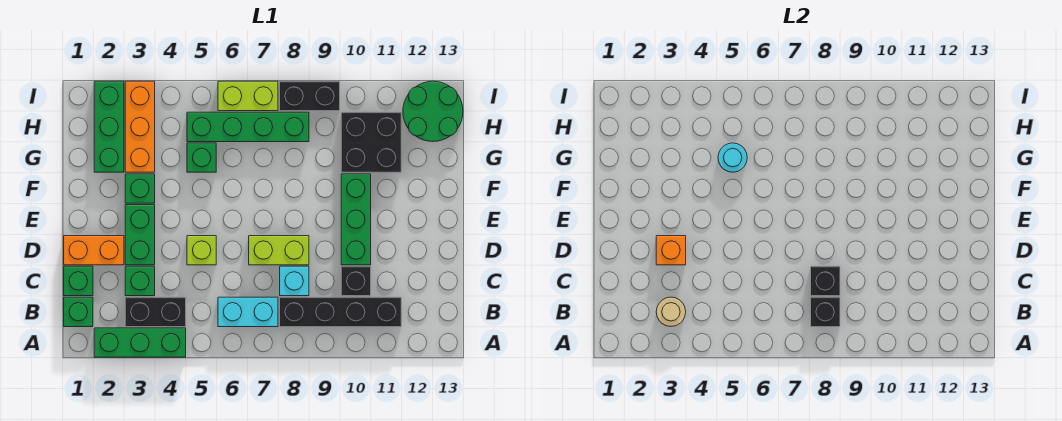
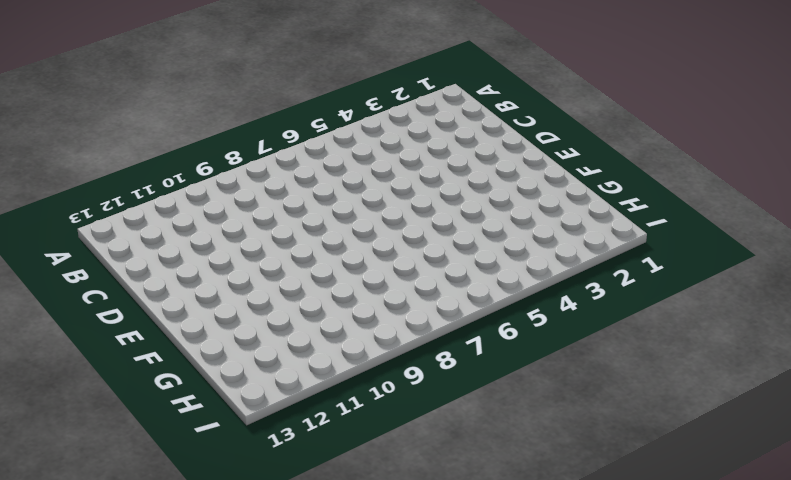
none -> green brick A2:A4 level 1
none -> green brick B1 level 1
none -> black brick B3:B4 level 1

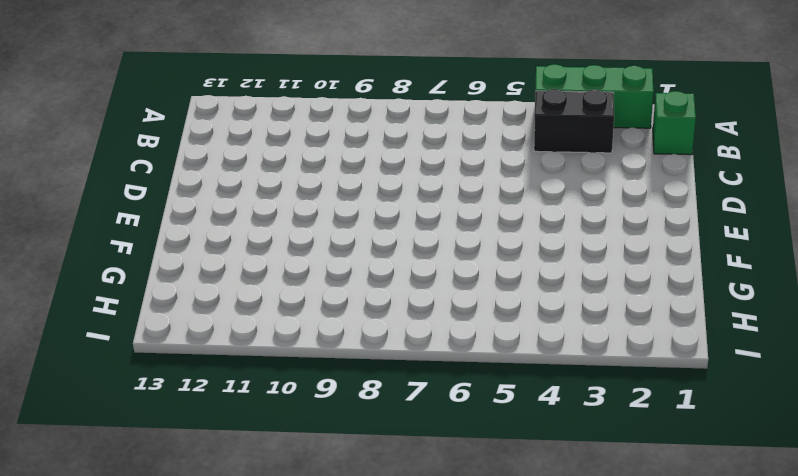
none -> cyan brick B6:B7 level 1
none -> black brick B8:B11 level 1
none -> green brick C1 level 1

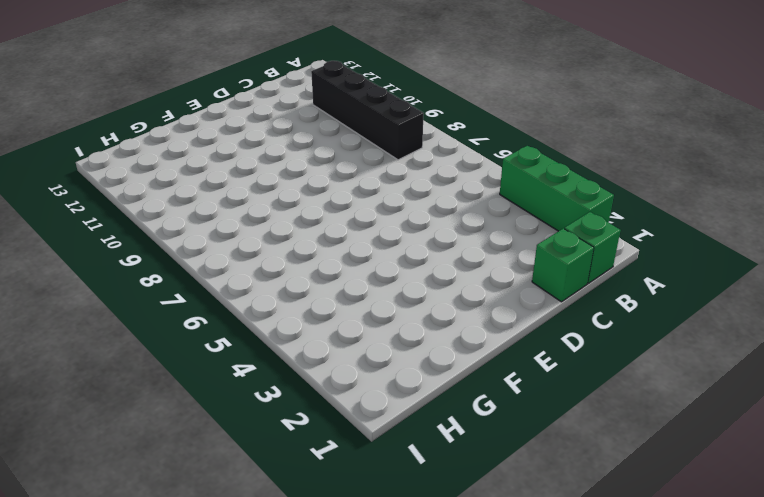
none -> black brick B3:B4 level 1
none -> cyan brick B6:B7 level 1
none -> green brick C3 level 1

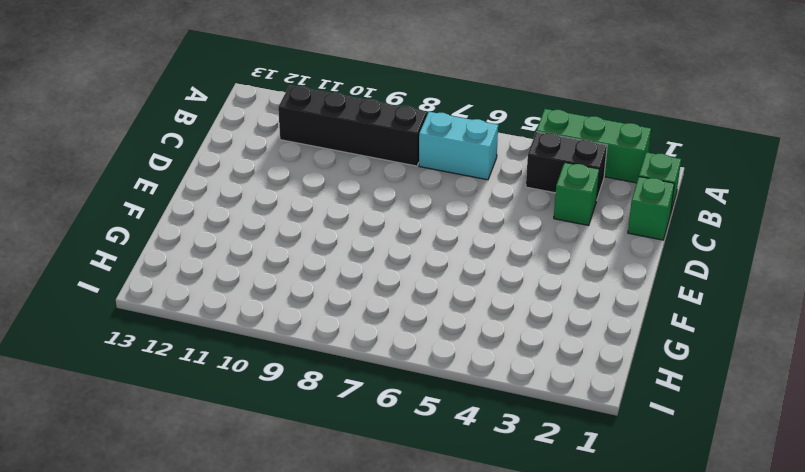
none -> cyan brick C8 level 1
none -> black brick C10 level 1
none -> orange brick D1:D2 level 1

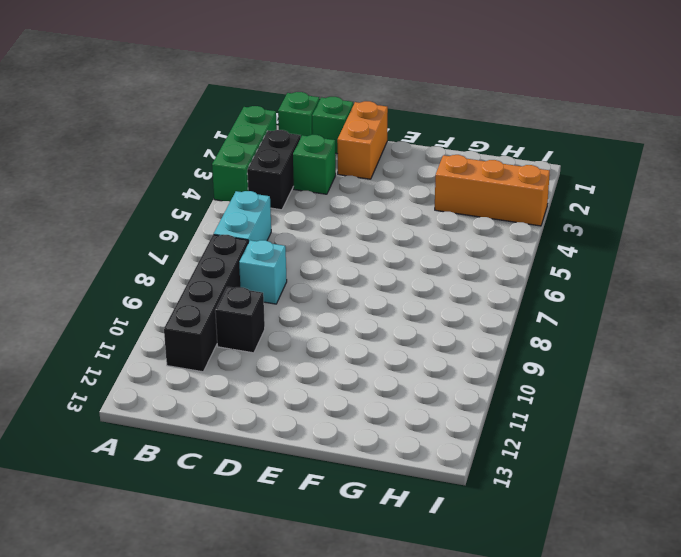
none -> green brick D3:E3 level 1
none -> lime brick D5 level 1
none -> lime brick D7:D8 level 1

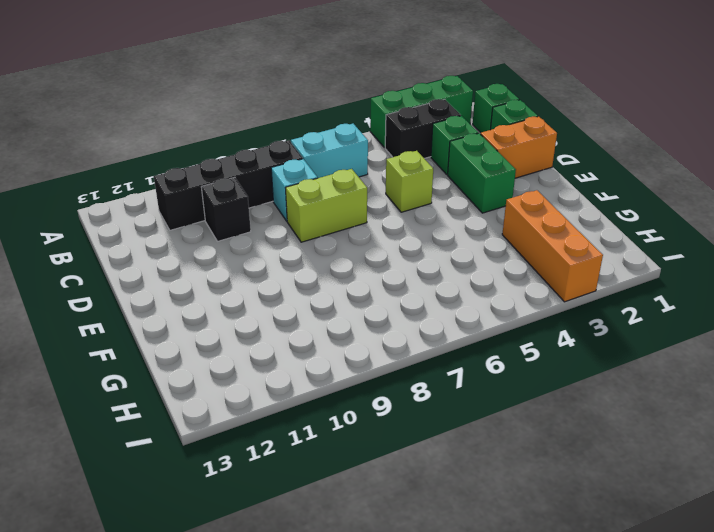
none -> green brick D10:F10 level 1
none -> green brick F3 level 1
none -> green brick G2:I2 level 1

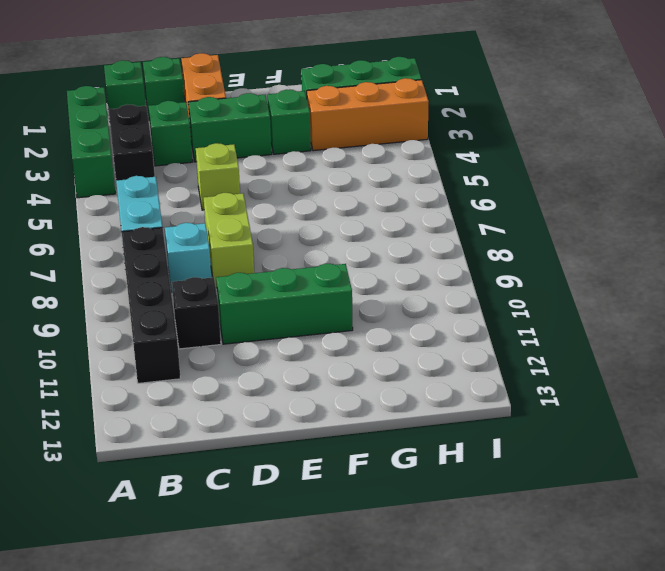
none -> green brick G5 level 1
none -> black brick G10:H11 level 1
none -> green brick H5:H8 level 1

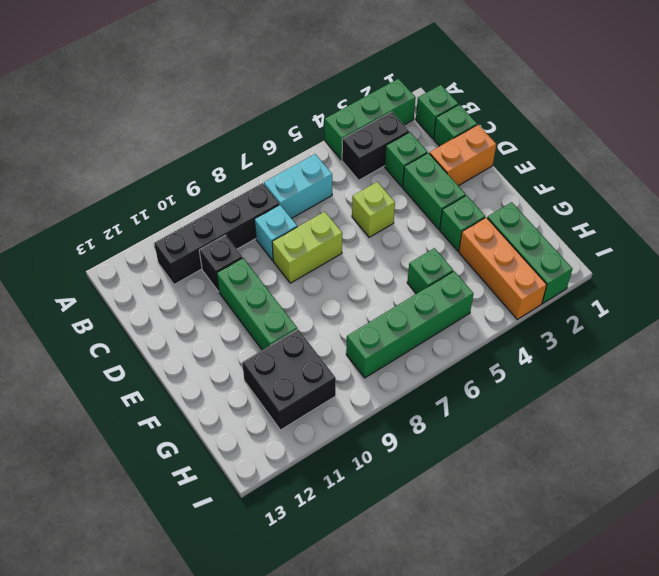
none -> green round brick H12:I13 level 1
none -> lime brick I6:I7 level 1
none -> black brick I8:I9 level 1

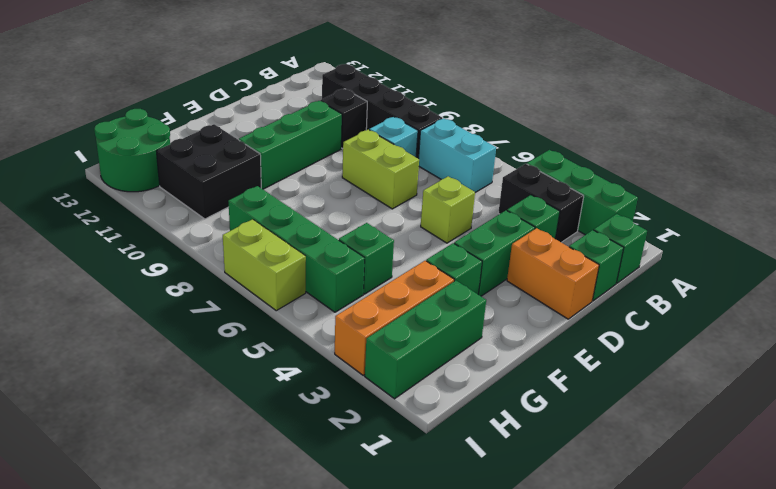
none -> black brick I8:I9 level 1
none -> tan round brick B3 level 2
none -> black brick B8 level 2

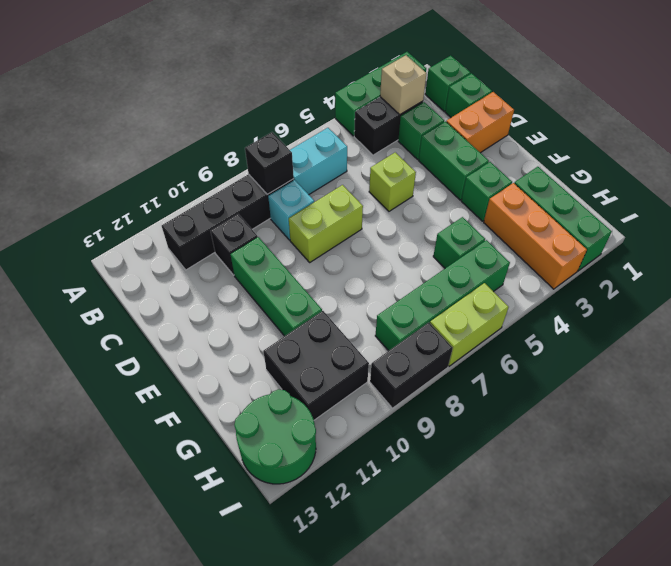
tan brick B3 level 2 -> tan round brick B3 level 2
none -> black brick C8 level 2
none -> orange brick D3 level 2
none -> cyan round brick G5 level 2

